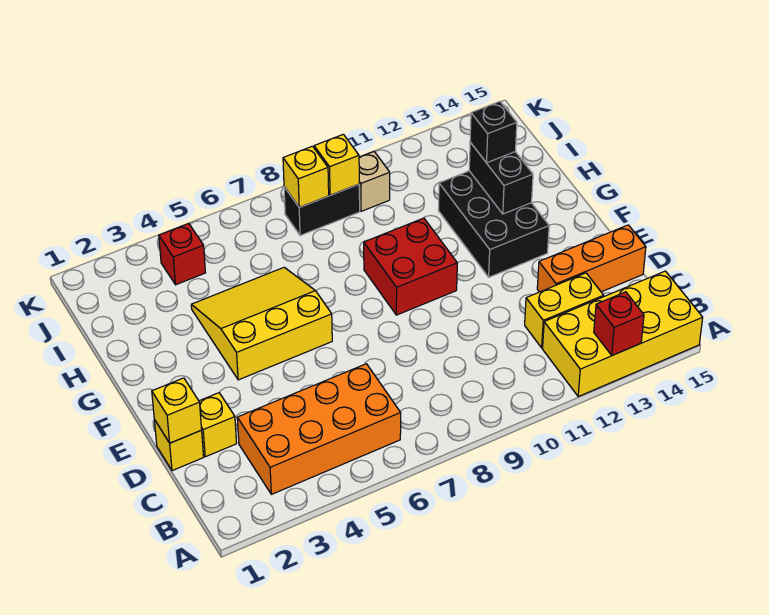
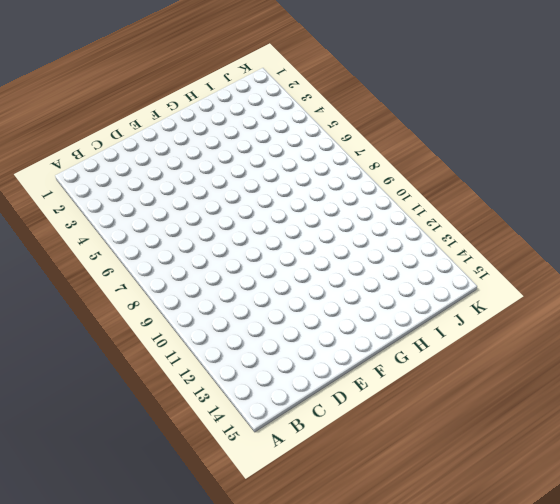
none -> yellow brick A12:B15 level 1
none -> orange brick B3:C6 level 1
none -> yellow brick C12:C13 level 1

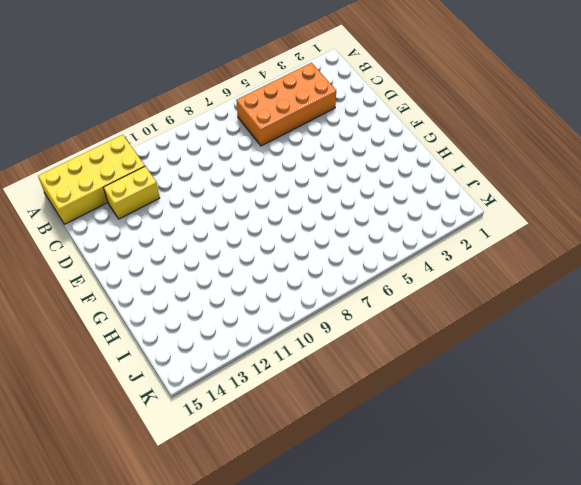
none -> yellow brick D1 level 1
none -> yellow brick D2 level 1
none -> orange brick D13:D15 level 1

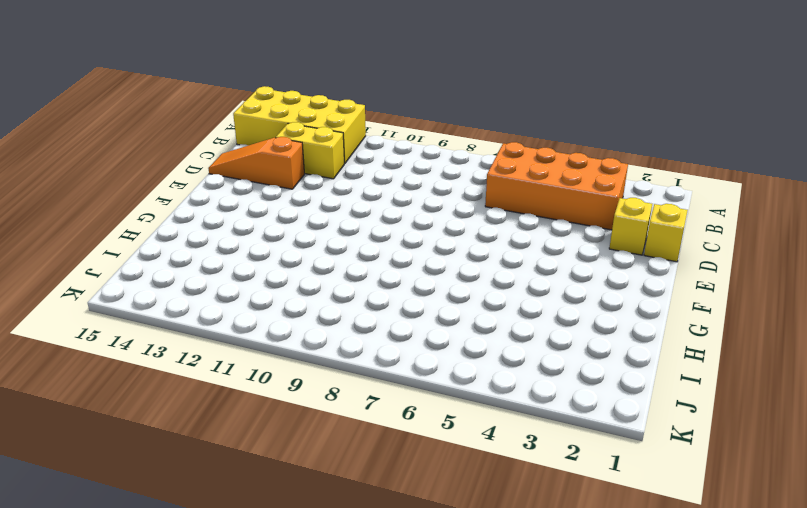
orange slope D13:D15 level 1 top 13 -> orange brick D13:D15 level 1
none -> yellow slope F4:H6 level 1 top F
none -> red brick F9:G10 level 1
none -> black brick F12:H13 level 1

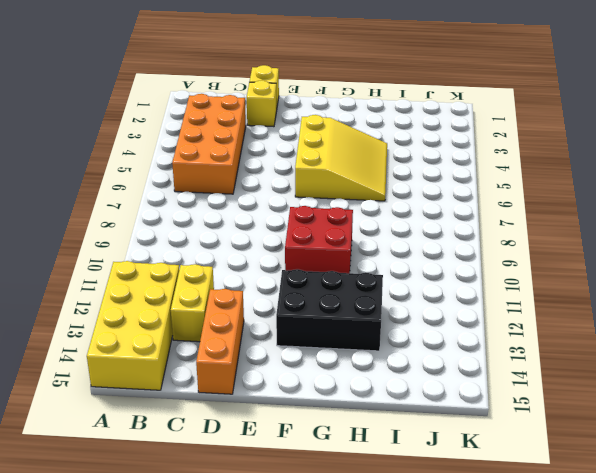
none -> red brick J4 level 1
none -> black brick J8:J9 level 1
none -> tan brick J10 level 1

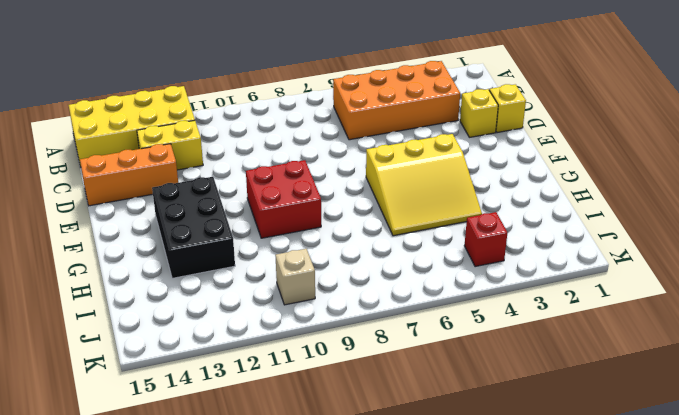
none -> black brick J8:J9 level 1
none -> red brick A13 level 2
none -> yellow brick D1 level 2

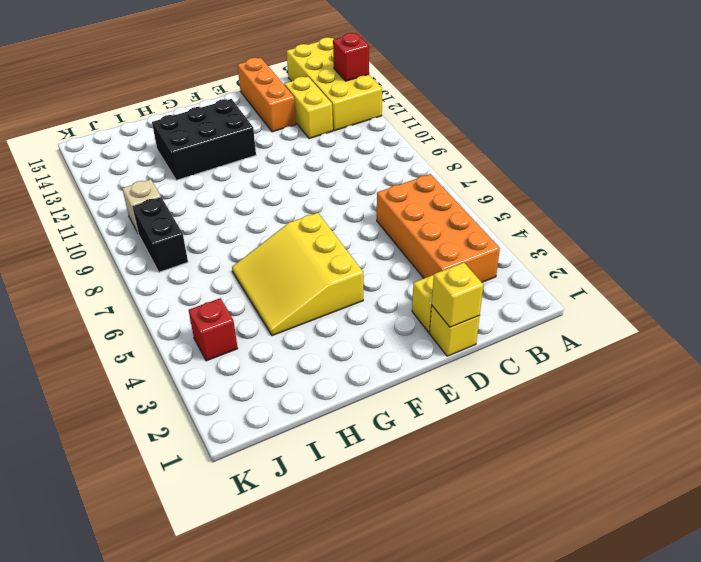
none -> red brick F9:G10 level 1
none -> black brick G13:H13 level 2
none -> yellow brick J8 level 2

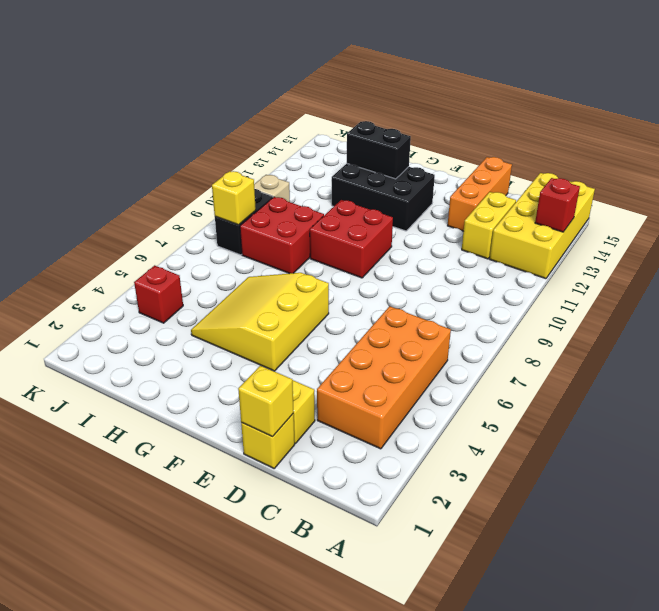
red brick H8:I9 level 1 -> none
none -> yellow brick J9 level 2
none -> black brick H13 level 3

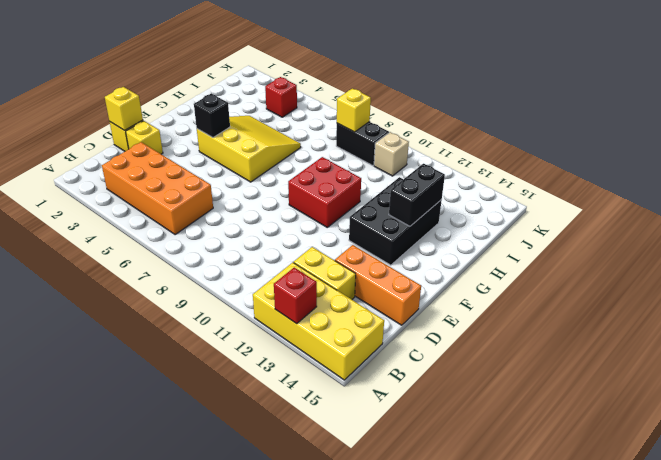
black brick F4 level 2 -> black brick H13 level 3
none -> yellow brick J9 level 2

